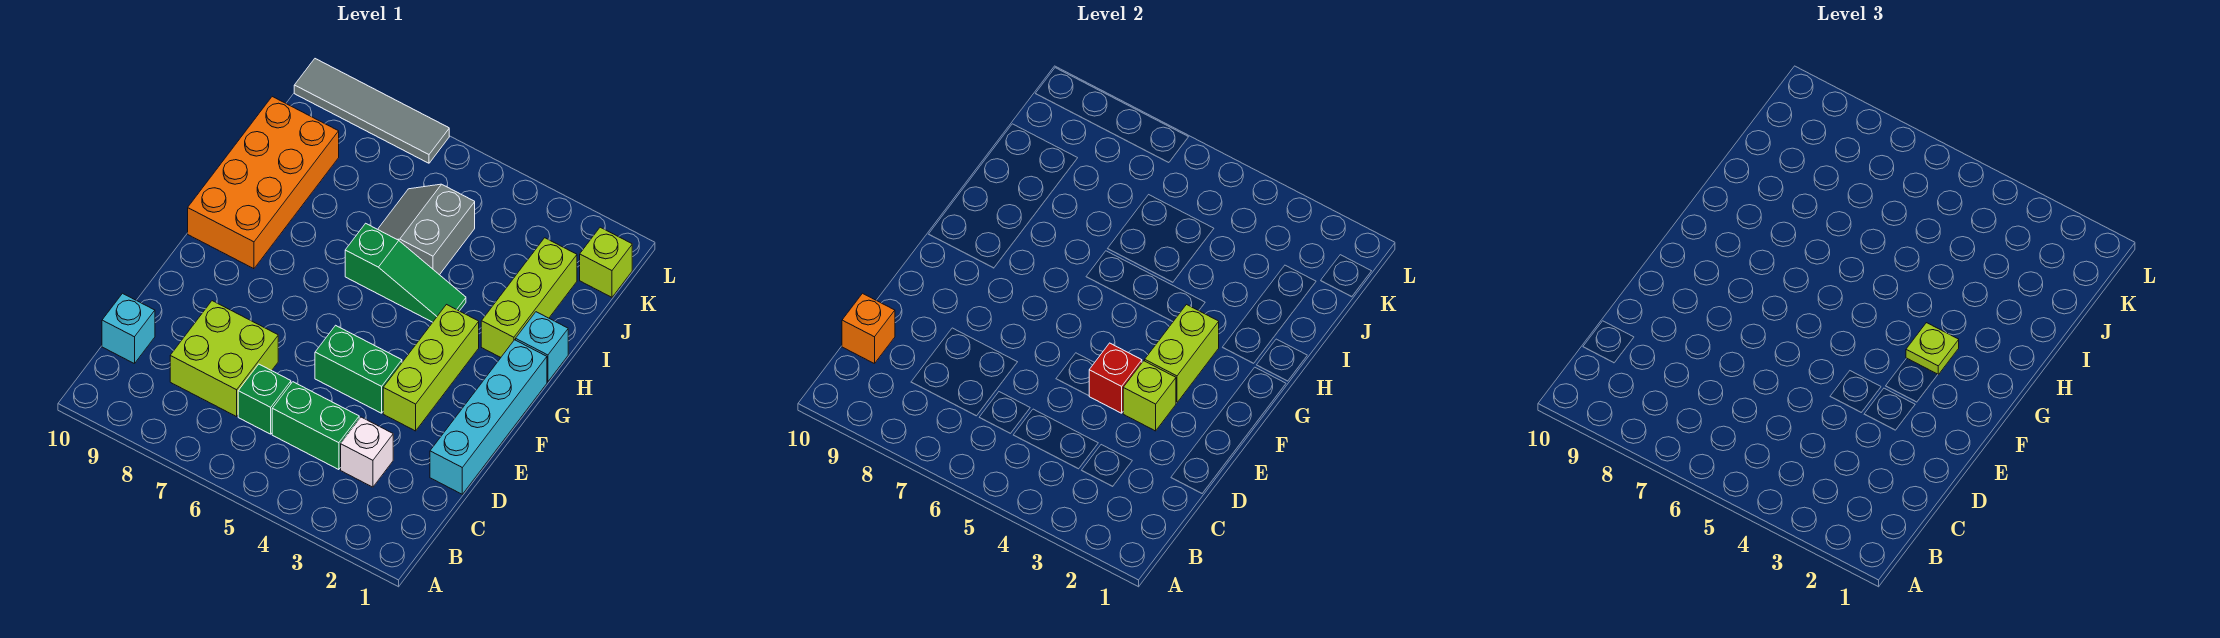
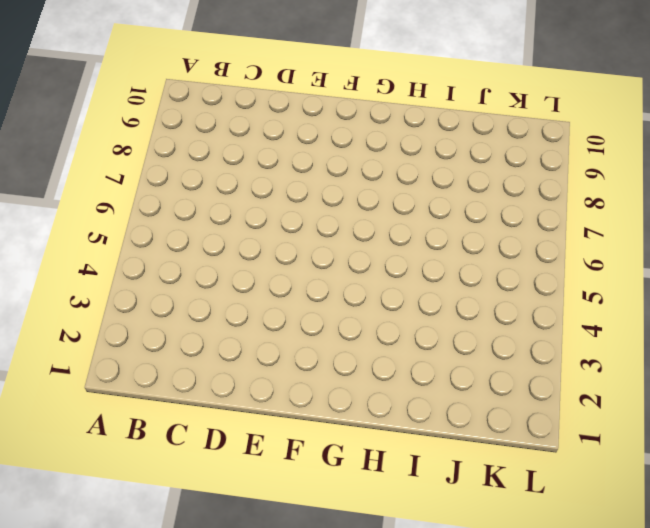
none -> white brick C3 level 1
none -> green brick C4:C5 level 1
none -> green brick C6 level 1

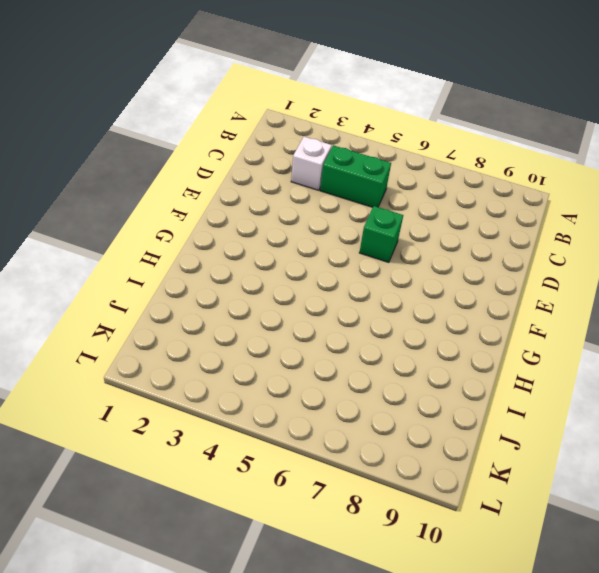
green brick E6 level 1 -> green brick C6 level 1
none -> lime brick C7:D8 level 1
none -> cyan brick C10 level 1
none -> cyan brick D1:G1 level 1

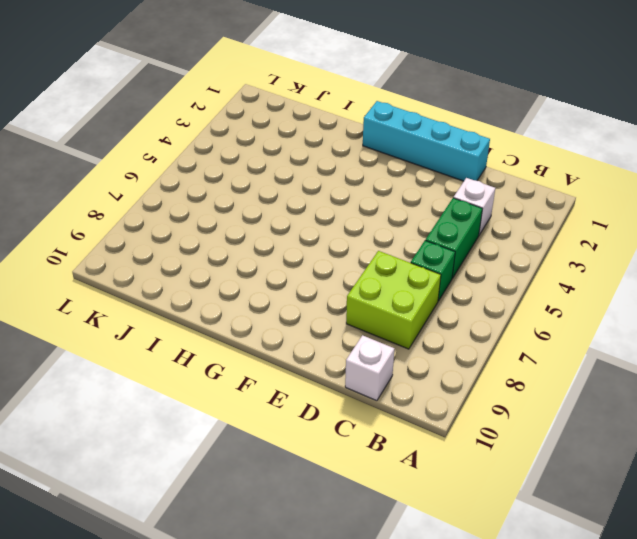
white brick C10 level 1 -> cyan brick C10 level 1
none -> lime brick E3:G3 level 1
none -> green brick E4:E5 level 1
none -> orange brick G9:J10 level 1

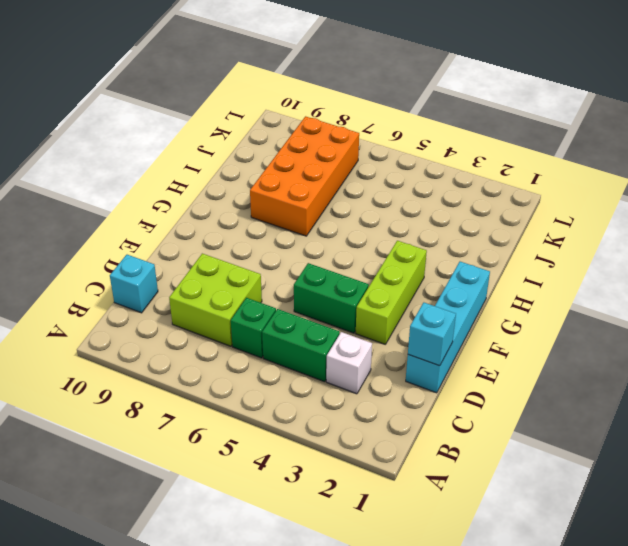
cyan brick D1 level 2 -> cyan brick H1 level 1
orange brick H7:K8 level 1 -> orange brick G9:J10 level 1
none -> lime brick H2:J2 level 1
none -> green slope H4:H6 level 1 top 6
none -> grey slope I5:J6 level 1 top 5

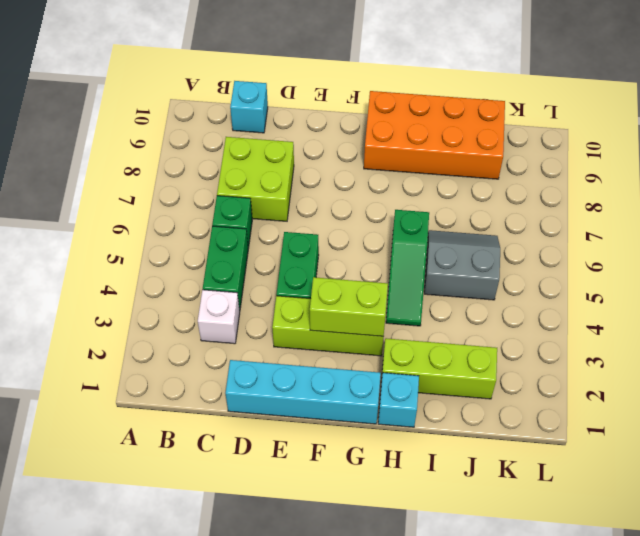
none -> lime brick K1 level 1
none -> grey tile L7:L10 level 1
none -> orange brick C10 level 2

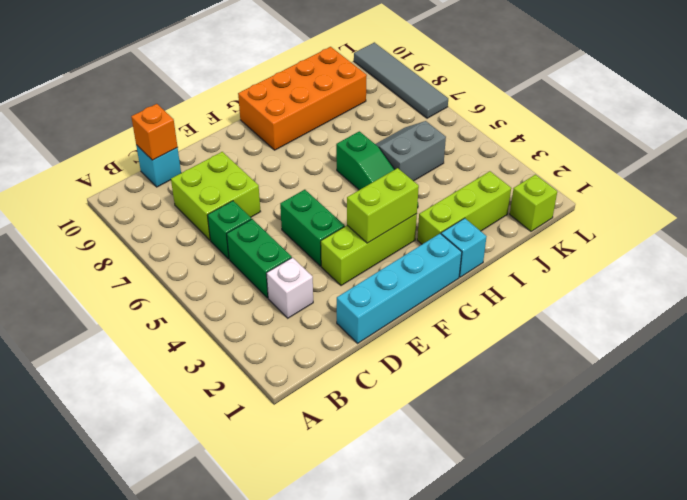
none -> lime brick E3 level 2
none -> red brick E4 level 2
none -> lime plate G3 level 3

